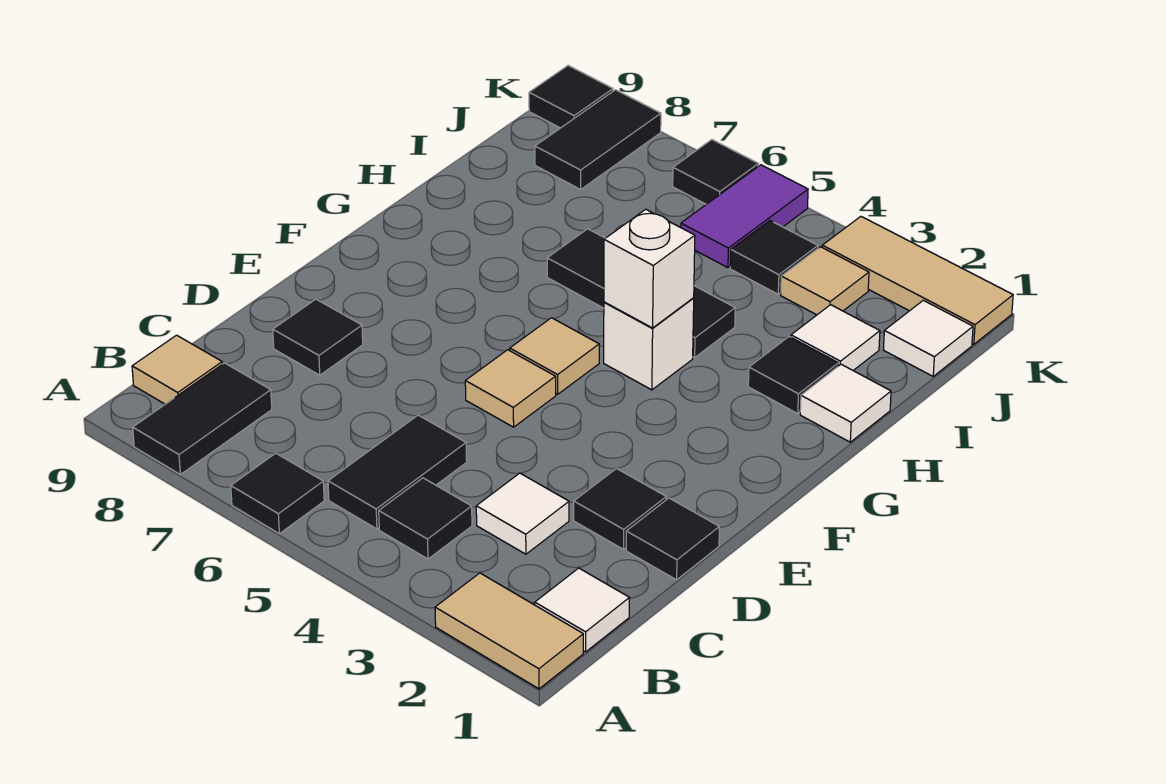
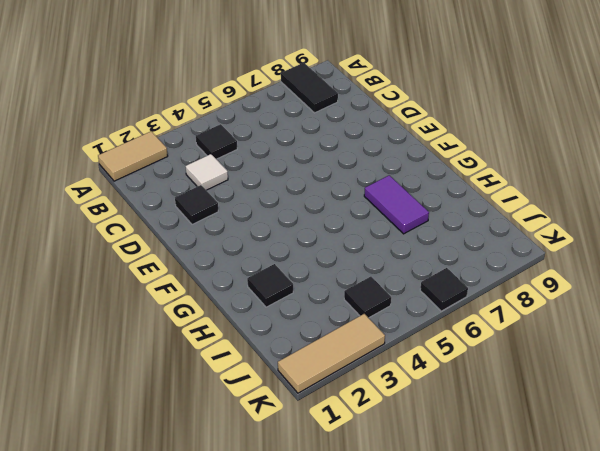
purple tile G7:H7 level 1 -> purple tile J5:K5 level 1
none -> black tile A6 level 1
none -> white tile B1 level 1
none -> black tile B5:C5 level 1

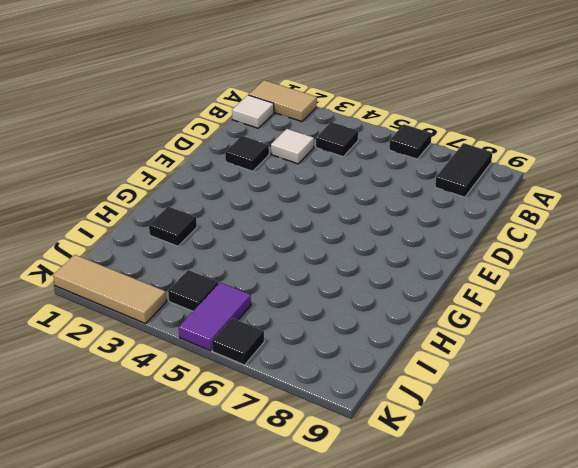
none -> black tile B5:C5 level 1
none -> tan tile B9 level 1
none -> black tile D1 level 1

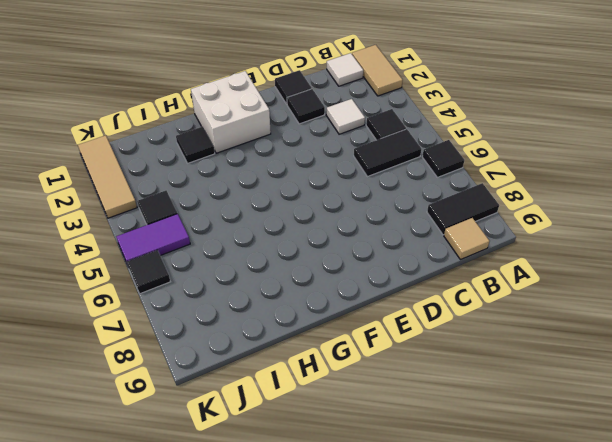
white brick F1:G2 level 1 -> none
none -> black tile D8 level 1
none -> tan tile E5 level 1
none -> tan tile F5 level 1

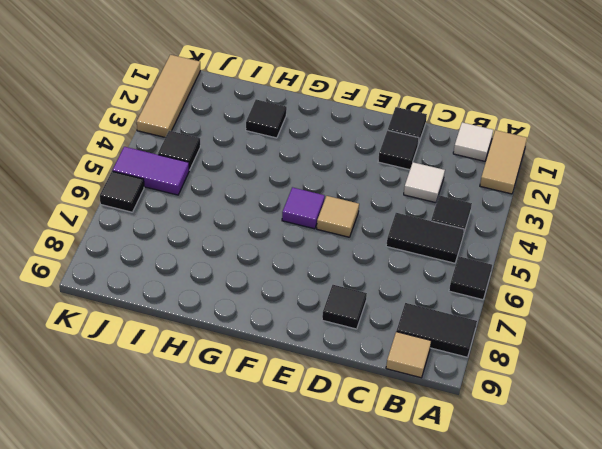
purple tile F5 level 1 -> tan tile F5 level 1
none -> white brick G4 level 1
none -> white tile H1 level 1
none -> black tile H4:H6 level 1

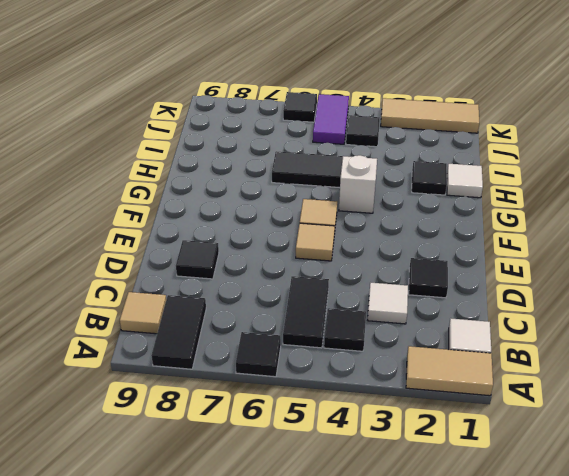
none -> black tile D1 level 1
none -> white tile I2 level 1
none -> white tile J1 level 1

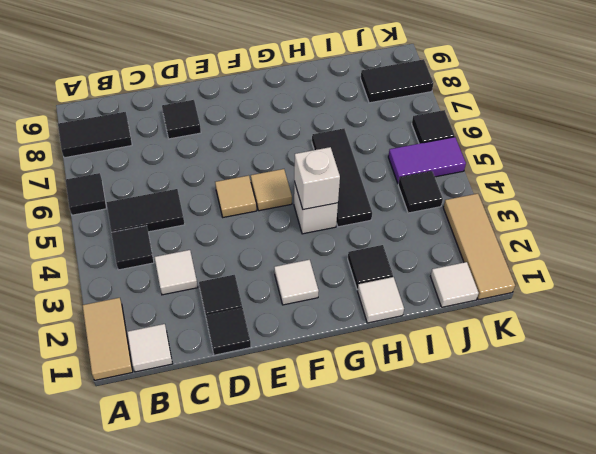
white tile F2 level 1 -> white tile I2 level 1
none -> tan tile B9 level 1
none -> tan tile J3 level 1
none -> black tile K9 level 1

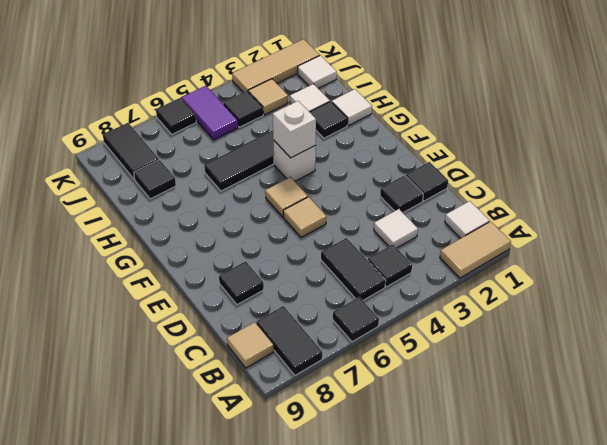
black tile I8 level 1 -> black tile K9 level 1

